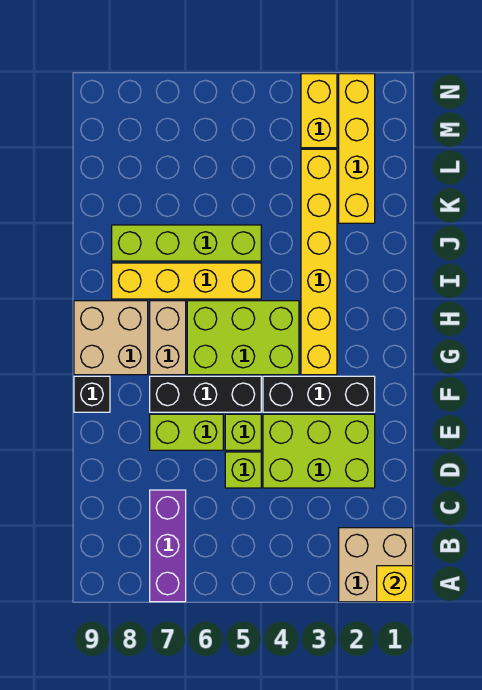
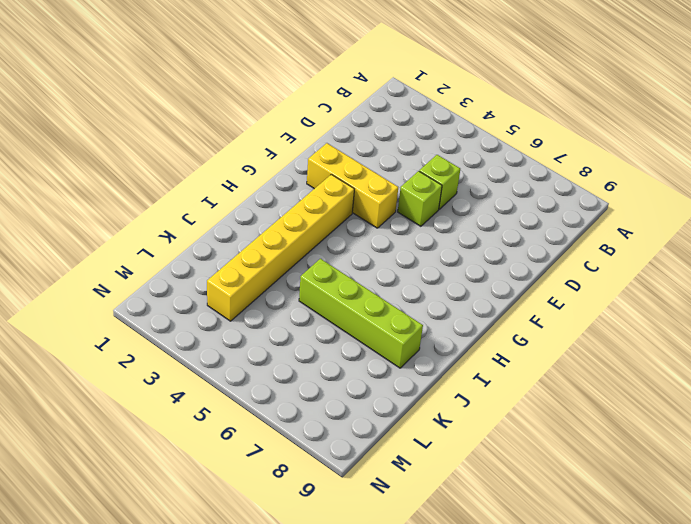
yellow brick F2:F4 level 1 -> black brick F2:F4 level 1
none -> tan brick A1:B2 level 1
none -> purple brick A7:C7 level 1
none -> lime brick D2:E4 level 1

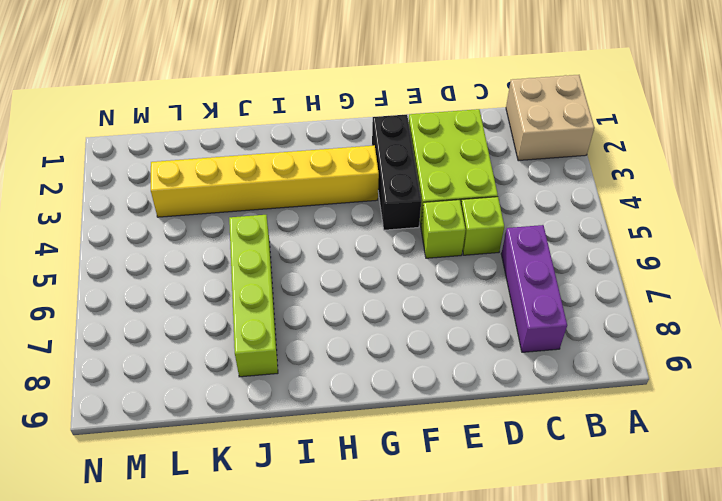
purple brick C6:C8 level 1 -> purple brick A7:C7 level 1
none -> lime brick E6:E7 level 1
none -> black brick F5:F7 level 1
none -> black brick F9 level 1

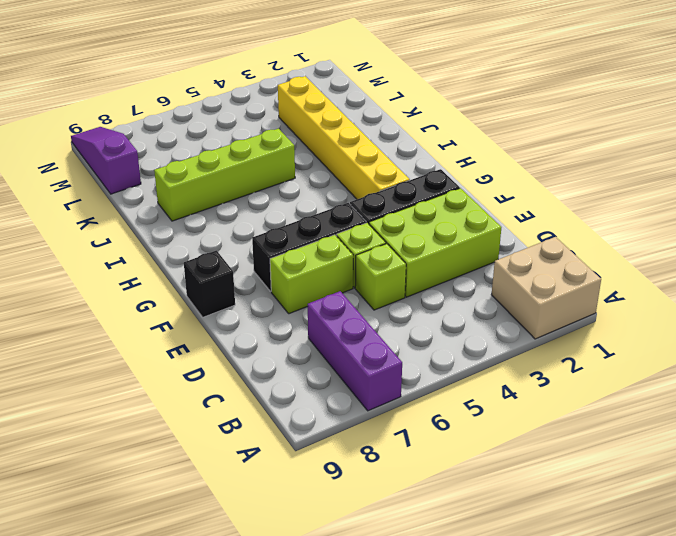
purple slope L9:N9 level 1 top L -> none
none -> lime brick G4:H6 level 1
none -> tan brick G7:H7 level 1
none -> tan brick G8:H9 level 1

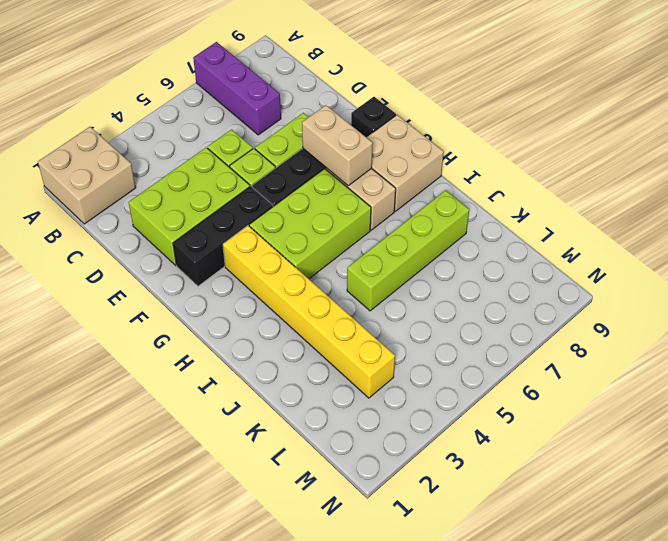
tan brick F7:G7 level 2 -> none
none -> yellow brick I5:I8 level 1
none -> yellow brick K2:N2 level 1
none -> yellow brick M3:N3 level 1

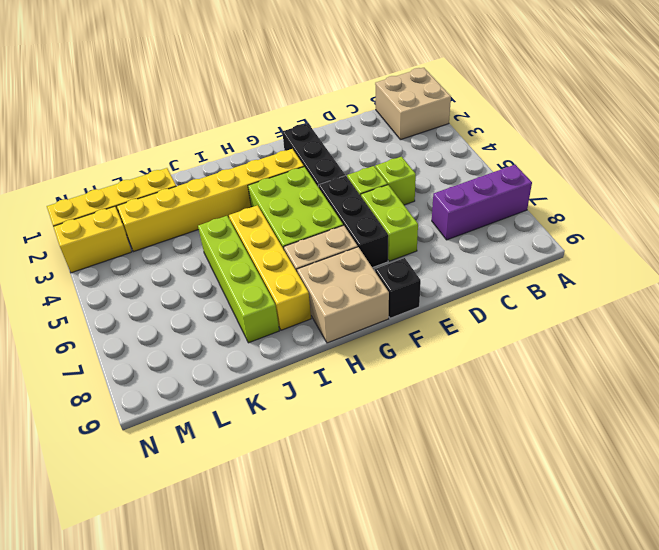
none -> lime brick D2:E4 level 1
none -> yellow brick A1 level 2

